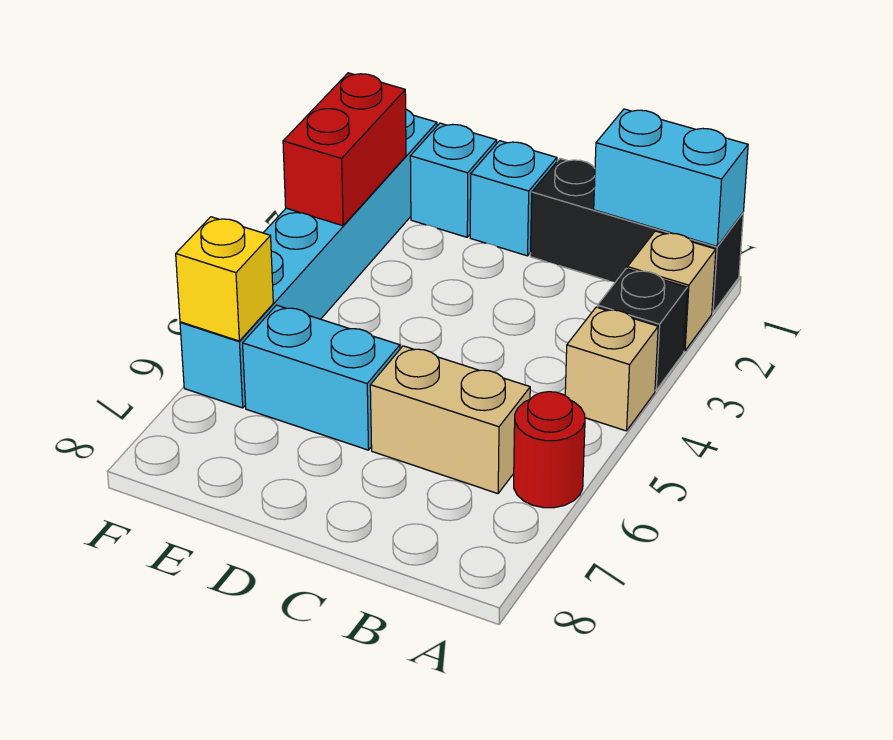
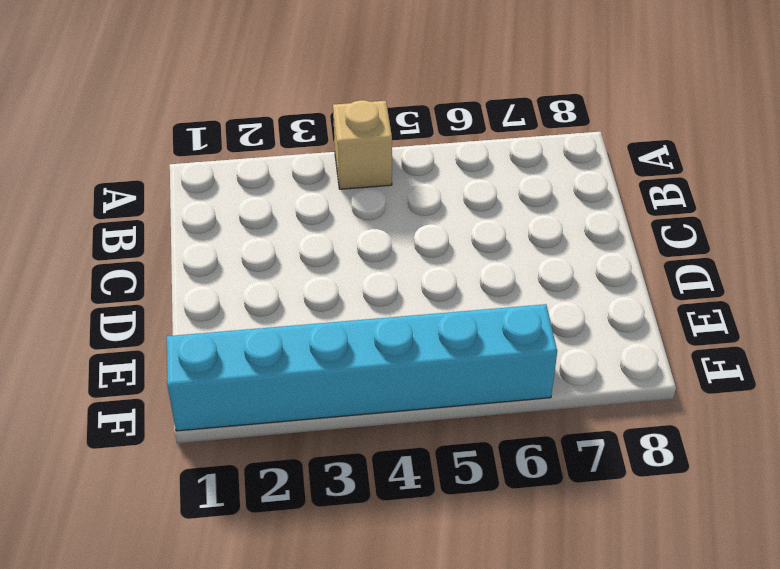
none -> black brick A1:C1 level 1
none -> tan brick A2 level 1
none -> black brick A3 level 1

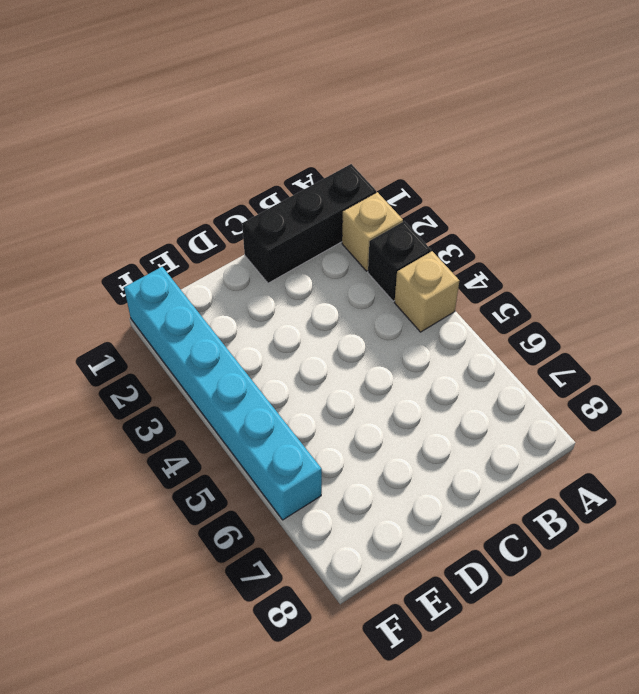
none -> red round brick A6 level 1
none -> tan brick B6:C6 level 1
none -> cyan brick D1 level 1

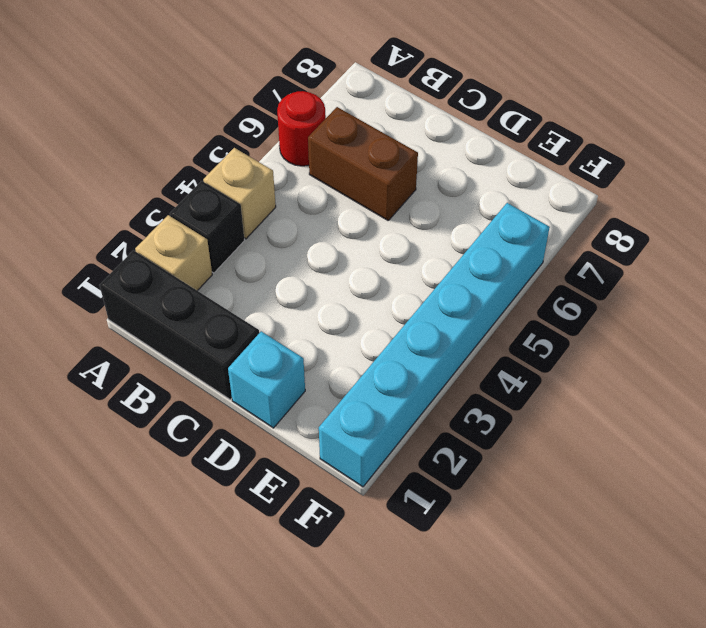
brown brick B6:C6 level 1 -> tan brick B6:C6 level 1
none -> cyan brick D6:E6 level 1
none -> cyan brick E1 level 1
none -> cyan brick A1:B1 level 2

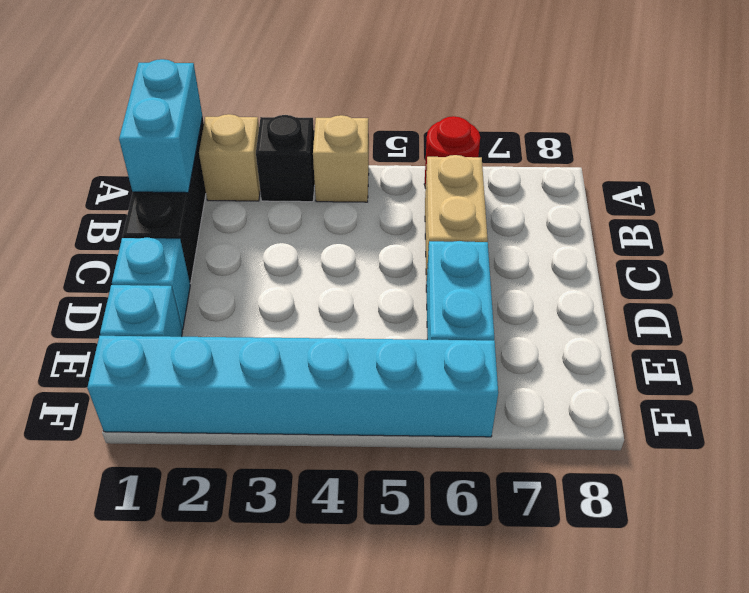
none -> red brick F2:F3 level 2
none -> yellow brick F6 level 2

